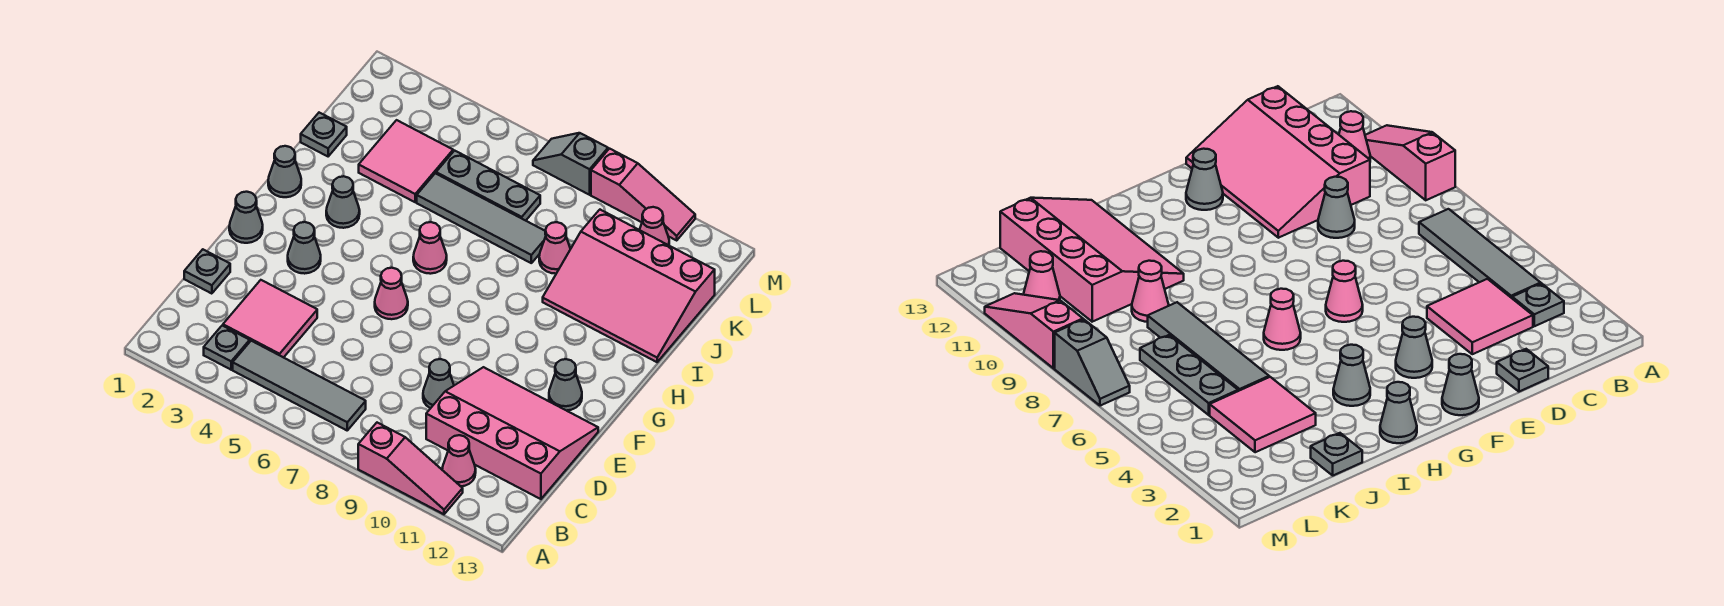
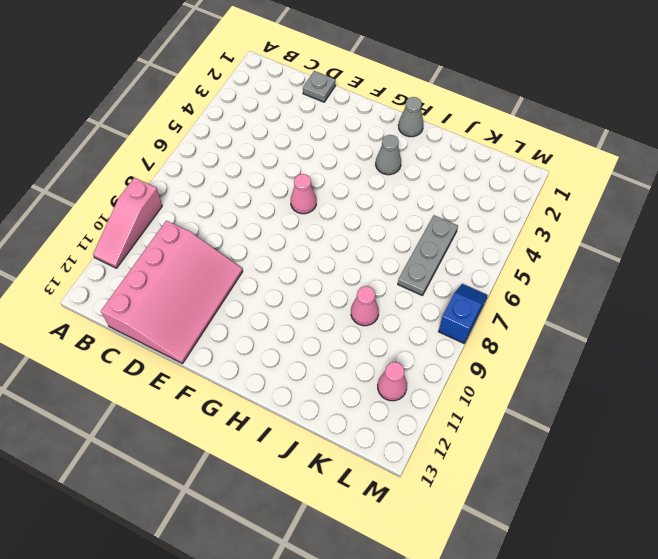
blue slope M7:M8 level 1 top 8 -> grey slope M7:M8 level 1 top 8
none -> grey plate B3 level 1
none -> grey tile B4:B7 level 1
none -> pink cone B11 level 1

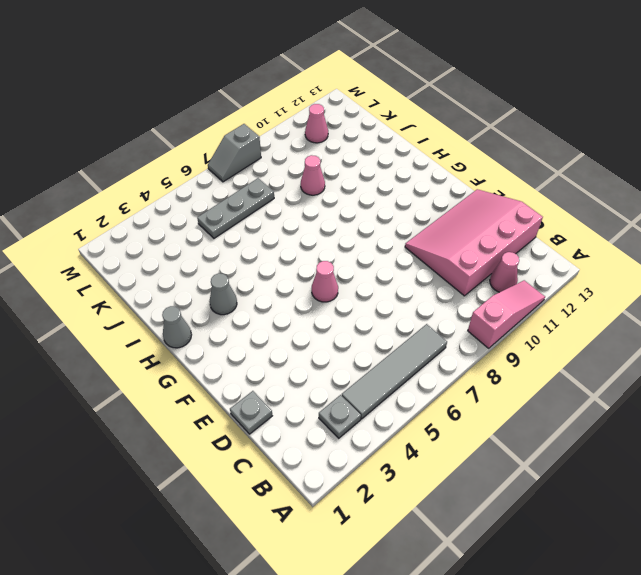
none -> pink tile C3:D4 level 1
none -> grey cone D9 level 1
none -> grey cone F1 level 1

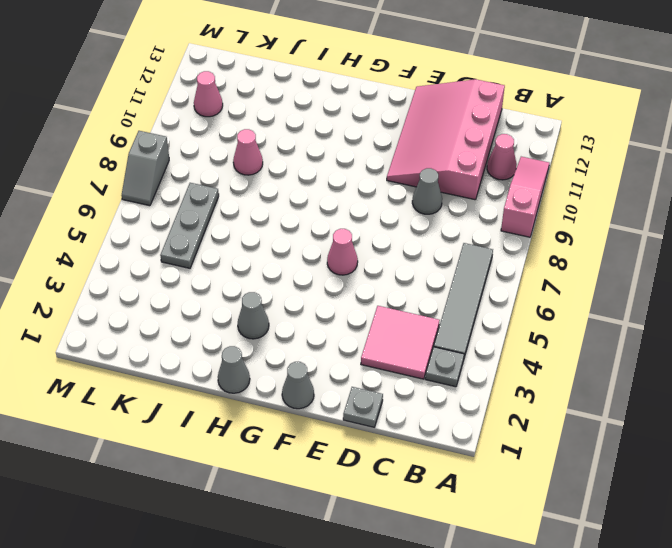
none -> grey cone F3 level 1
none -> grey cone F12 level 1
none -> pink cone H6 level 1

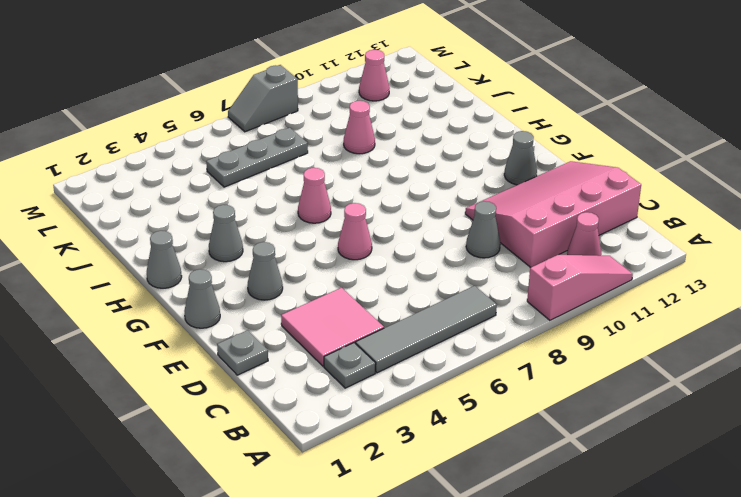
none -> pink slope I10:K13 level 1 top K
none -> grey plate J1 level 1
none -> pink tile J3:K4 level 1

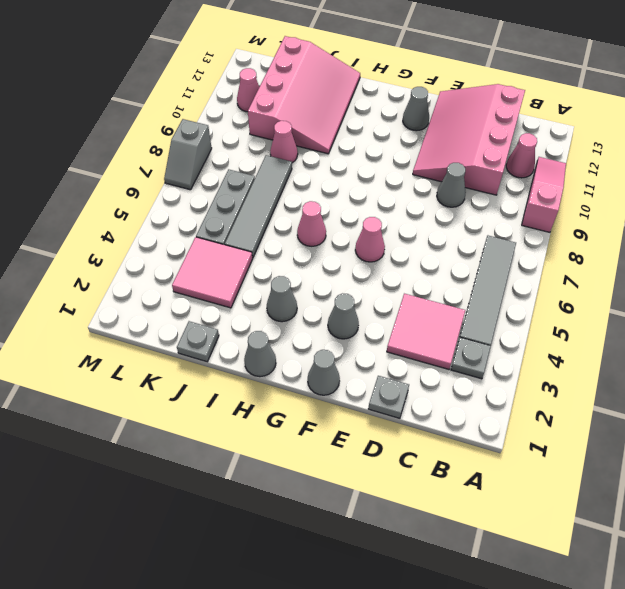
none -> pink slope M9:M11 level 1 top 9

